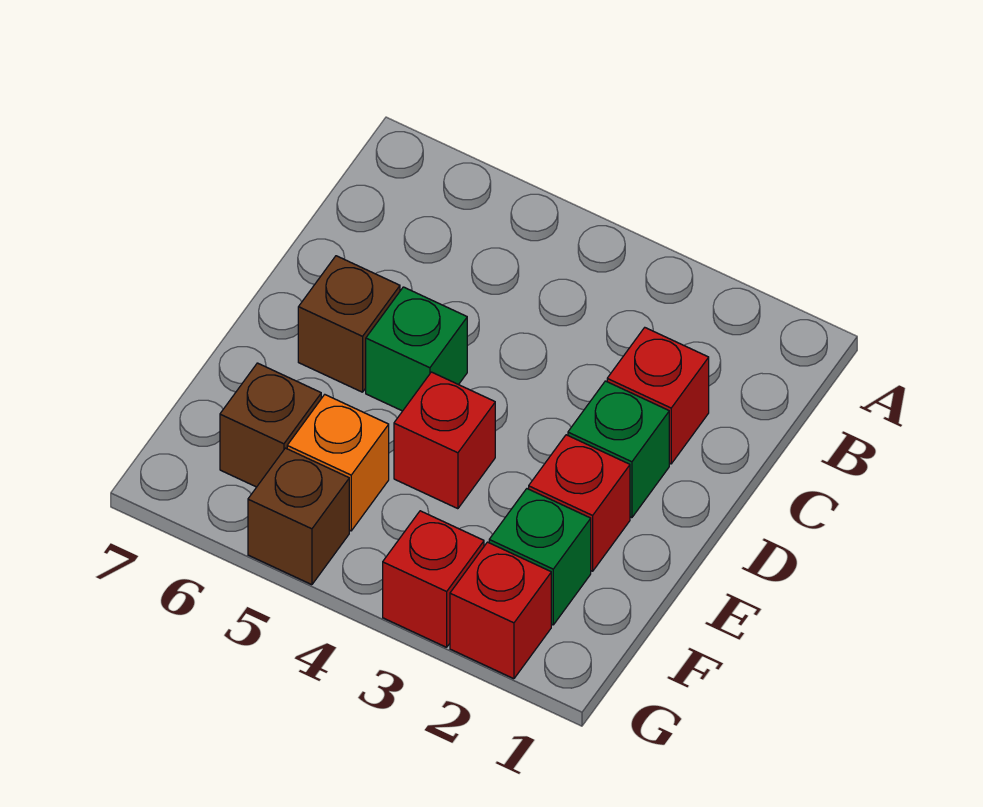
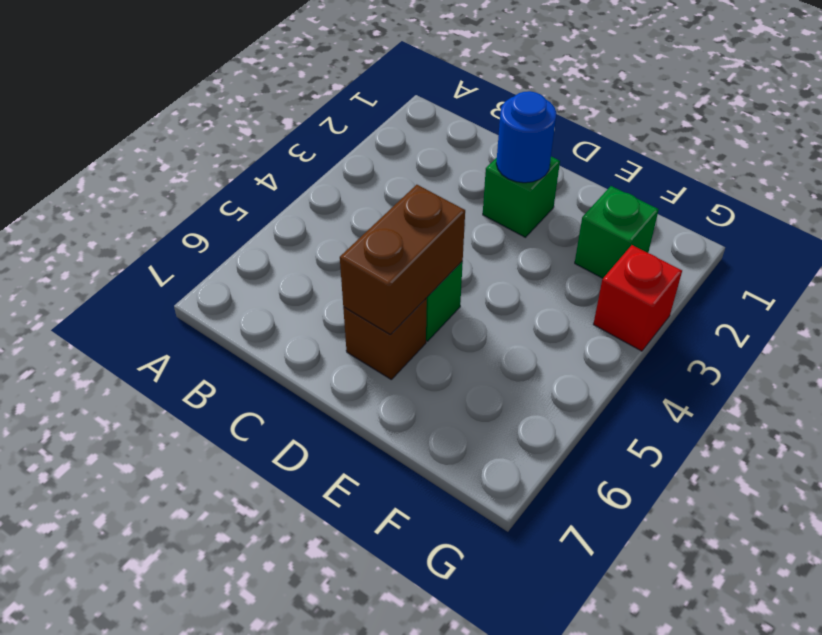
blue round brick D2 level 2 -> none
brown brick D5:D6 level 2 -> none
none -> red brick C2 level 1
none -> red brick E2 level 1
none -> red brick E4 level 1

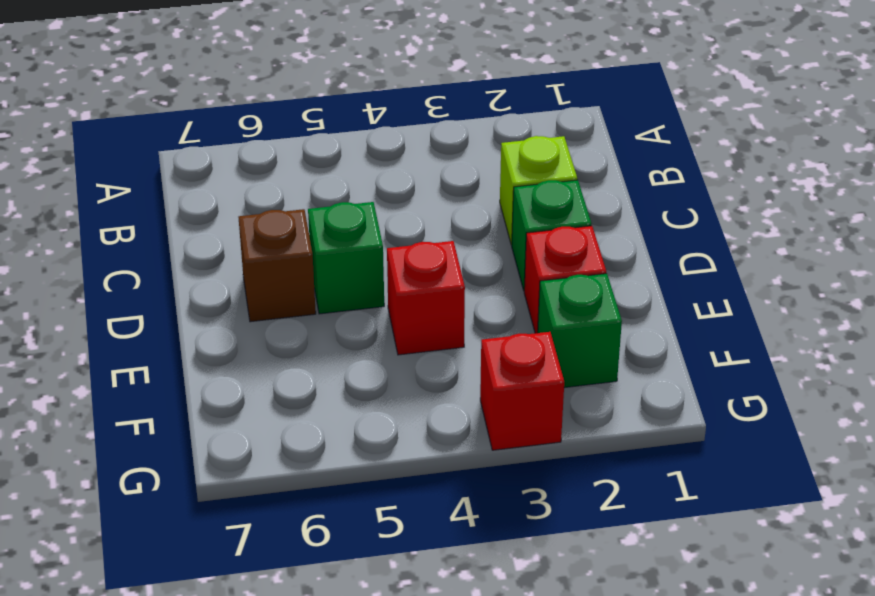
lime brick C2 level 1 -> red brick C2 level 1
none -> orange brick F5 level 1
none -> brown brick F6 level 1
none -> red brick G2 level 1

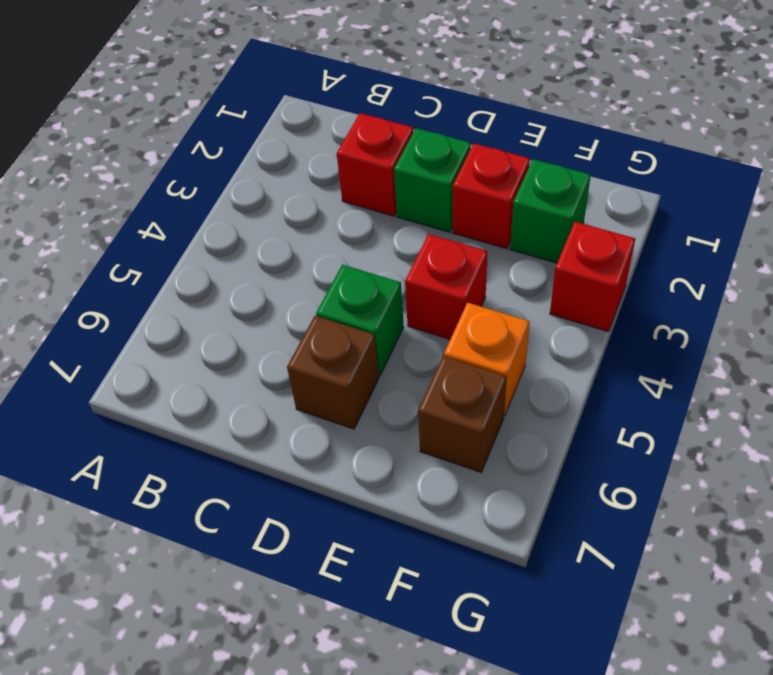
none -> red brick G2 level 1
none -> brown brick G5 level 1

